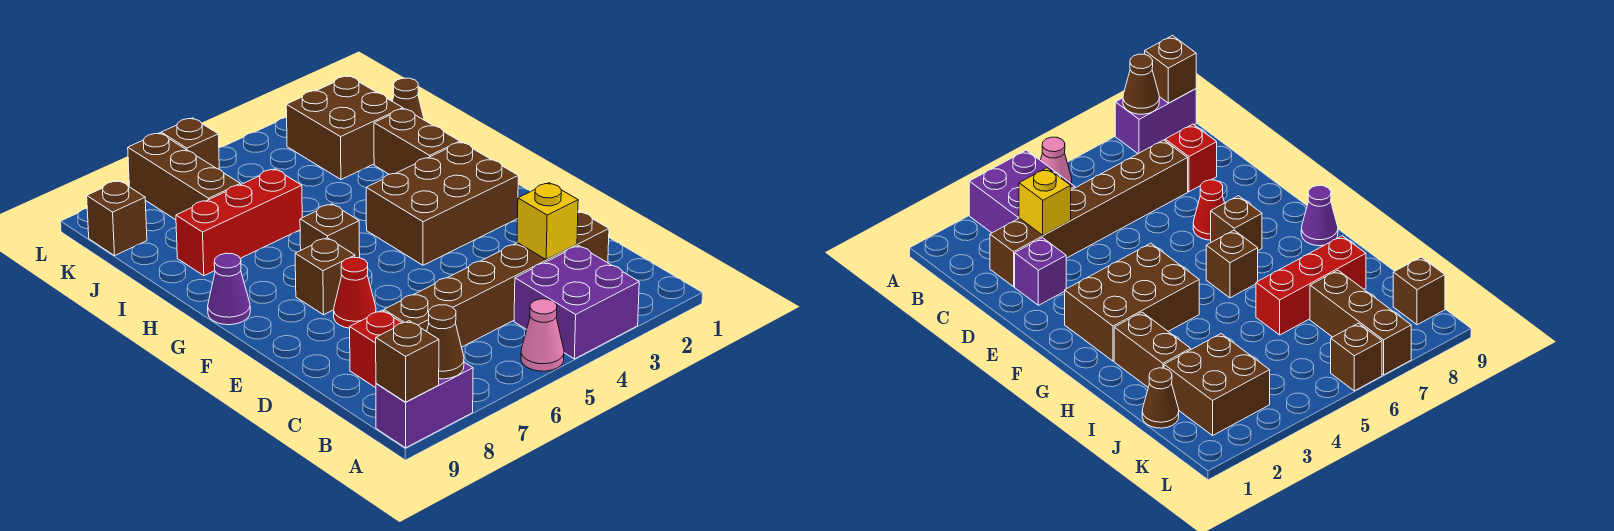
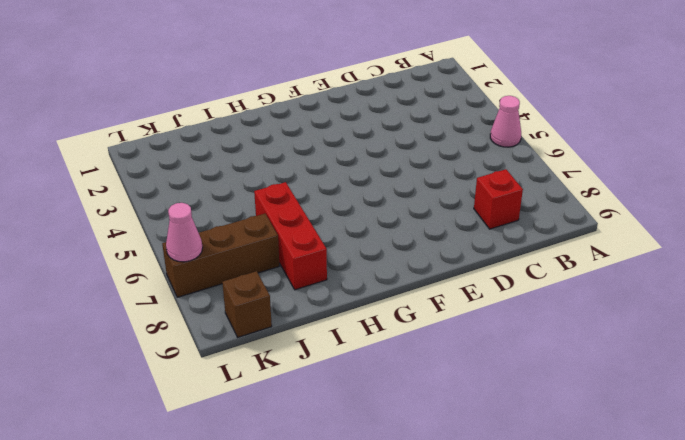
pink cone L7 level 2 -> none
none -> purple brick A3:B4 level 1
none -> purple brick A8:A9 level 1
none -> brown brick C2:C7 level 1

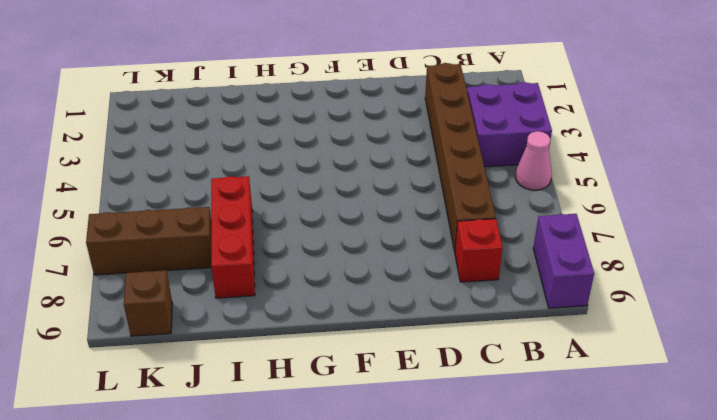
none -> purple brick D2 level 1
none -> red cone E7 level 1
none -> brown brick F2:G4 level 1

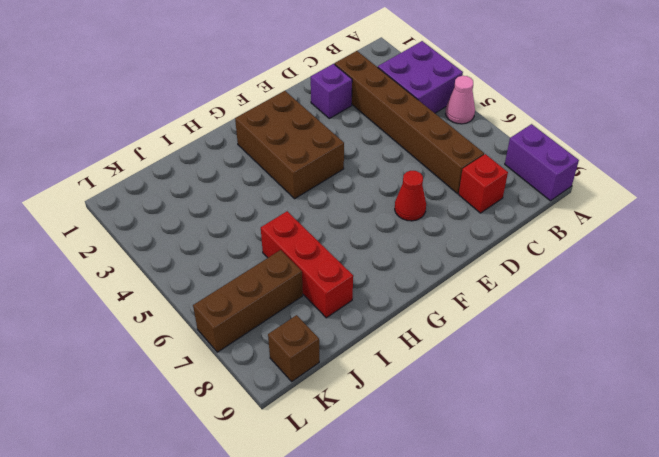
none -> brown brick F7 level 1
none -> brown brick G6 level 1
none -> purple cone G9 level 1

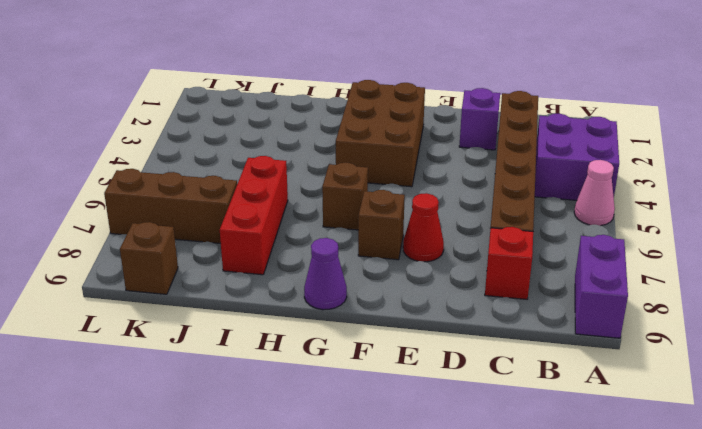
none -> brown brick H2:I2 level 1
none -> brown cone J1 level 1
none -> brown brick J2:K3 level 1

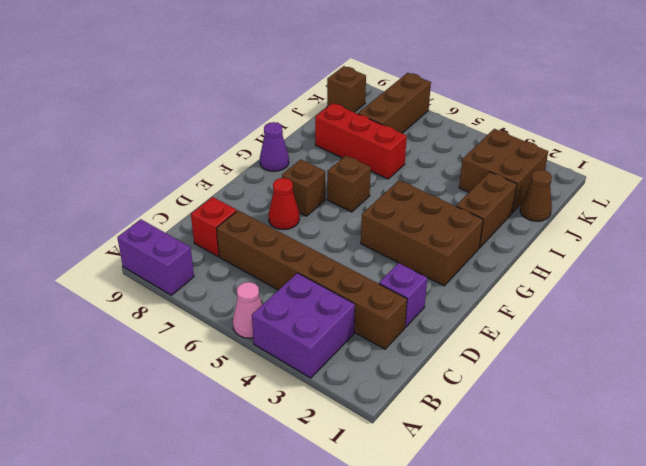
none -> brown brick L6 level 1
none -> brown cone A8 level 2
none -> brown brick A9 level 2

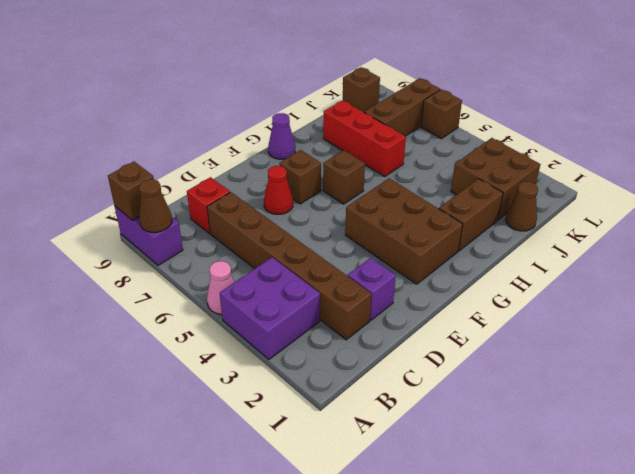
none -> yellow brick C3 level 2

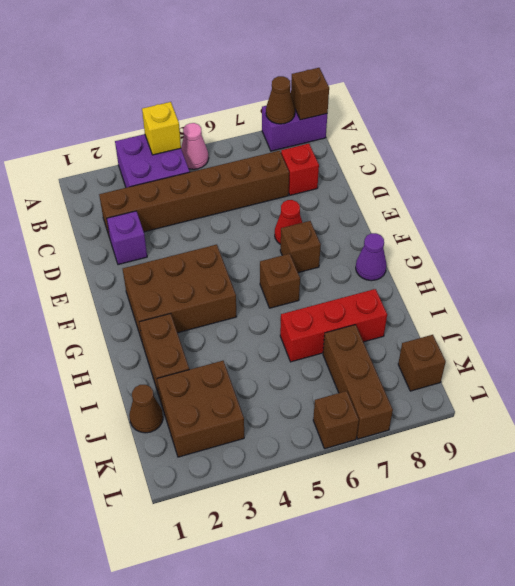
yellow brick A4 level 2 -> yellow brick C3 level 2

